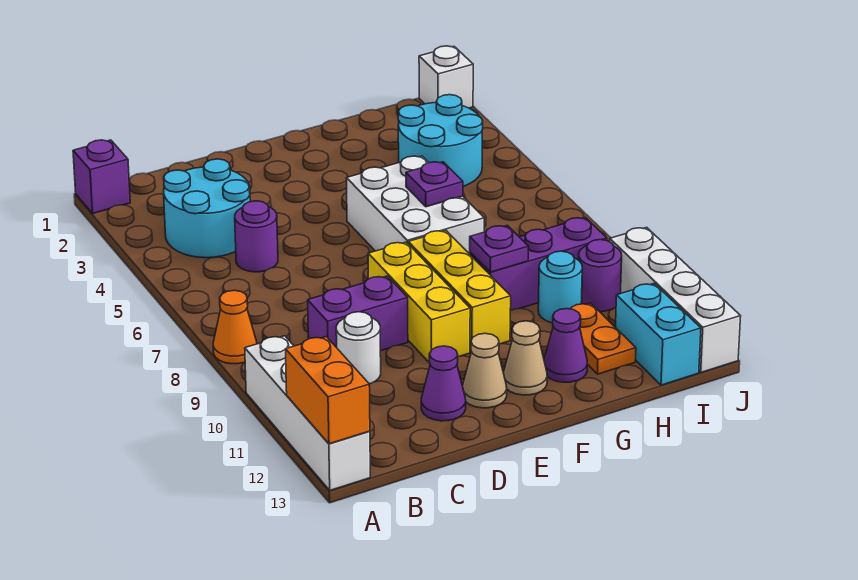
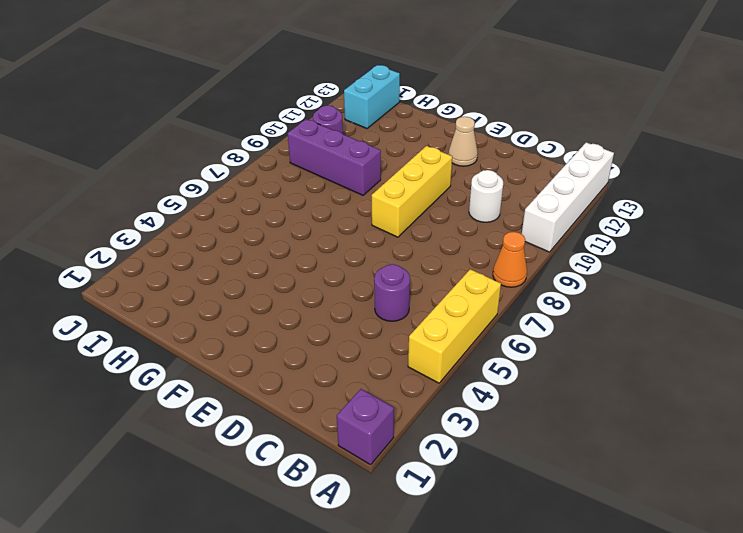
yellow brick A4:A6 level 1 -> yellow brick F8:F10 level 1
none -> cyan round brick B3:C4 level 1
none -> purple brick C9:D9 level 1
none -> purple cone D12 level 1

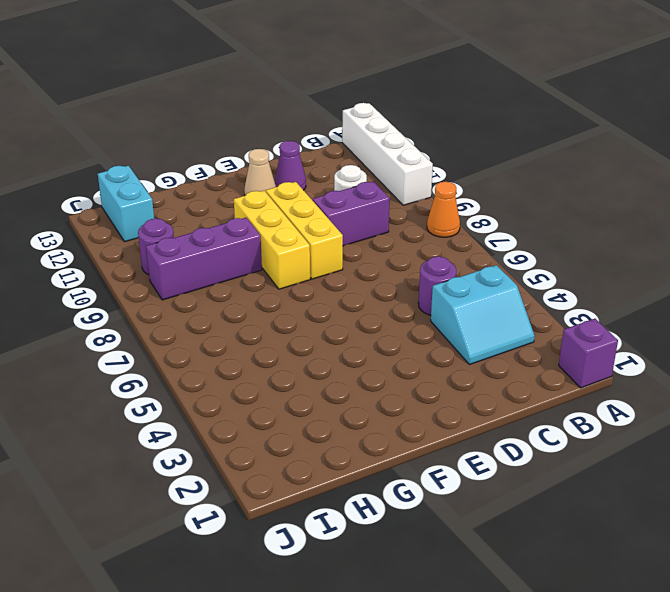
cyan slope B3:C4 level 1 top 4 -> cyan round brick B3:C4 level 1
none -> white brick F5:G7 level 1
none -> tan cone F12 level 1
none -> purple cone G12 level 1

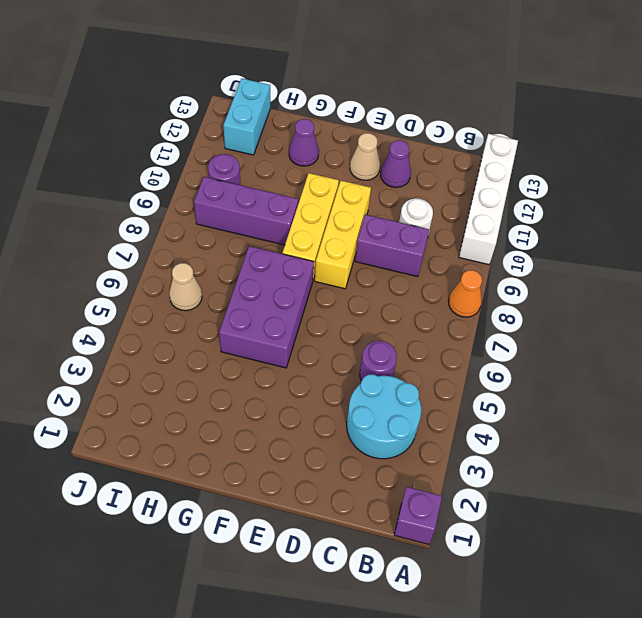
purple brick F5:G7 level 1 -> white brick F5:G7 level 1
tan cone I6 level 1 -> tan cone F12 level 1
none -> cyan round brick H3:I4 level 1
none -> cyan round brick H10 level 1
none -> orange plate H11:H12 level 1

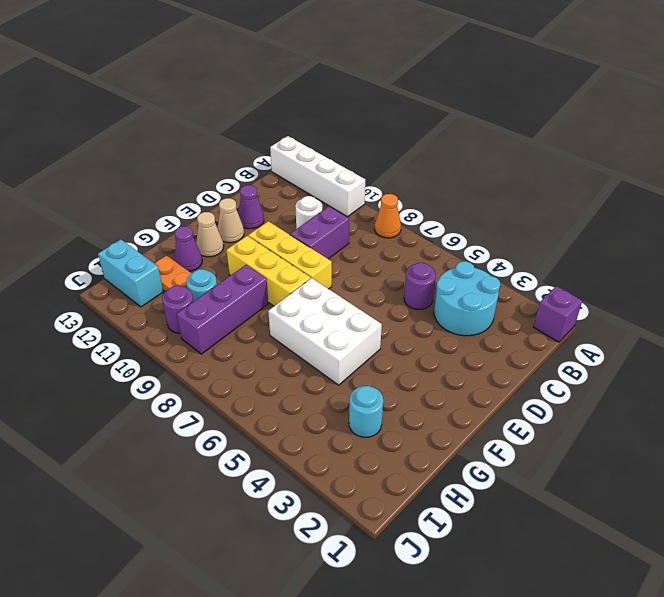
cyan round brick H3 level 1 -> cyan round brick H3:I4 level 1
none -> white brick J1 level 1
none -> white brick J10:J13 level 1
none -> orange brick A12:A13 level 2

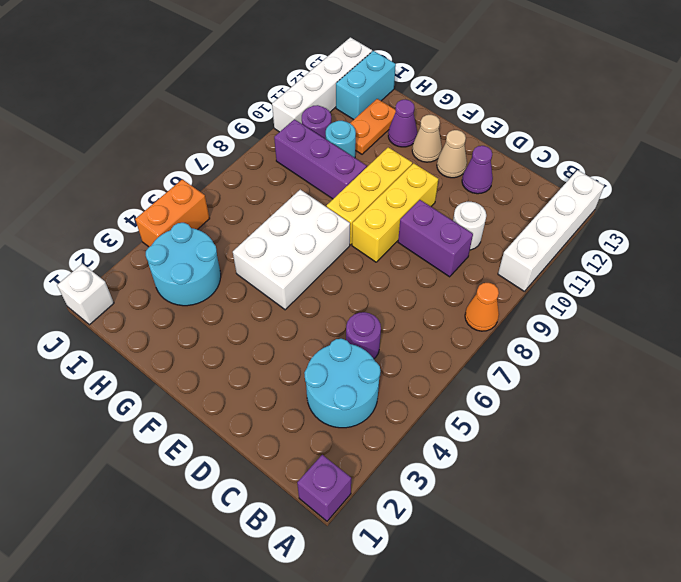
orange brick J4:J5 level 1 -> orange brick A12:A13 level 2
none -> purple plate G6 level 2
none -> purple plate G9 level 2

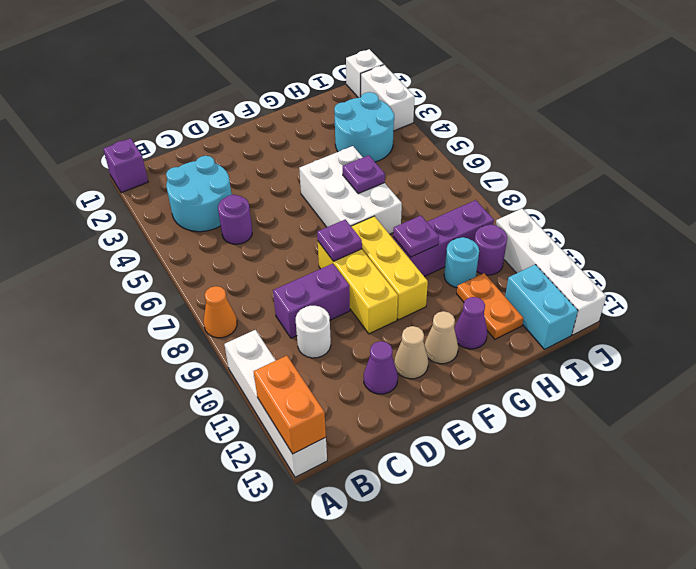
purple plate E8 level 2 -> none
white brick J2:J3 level 1 -> none

